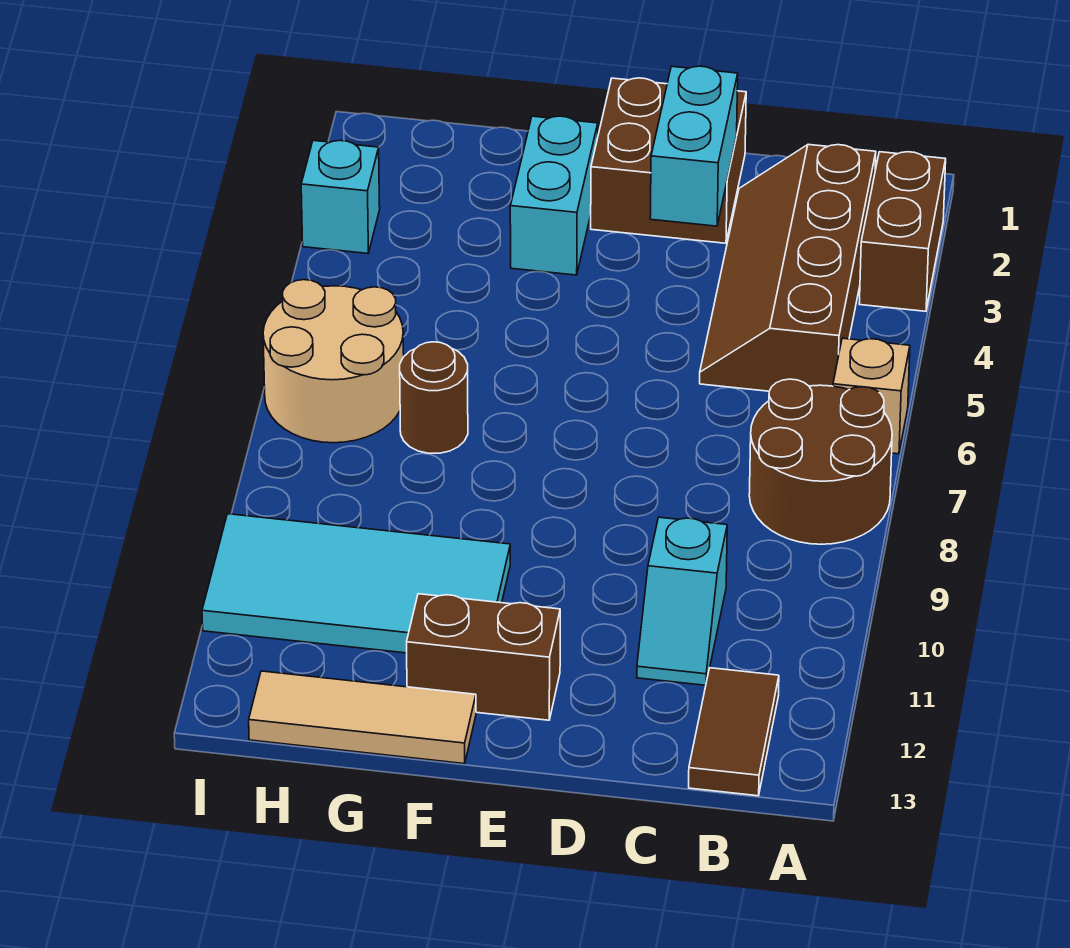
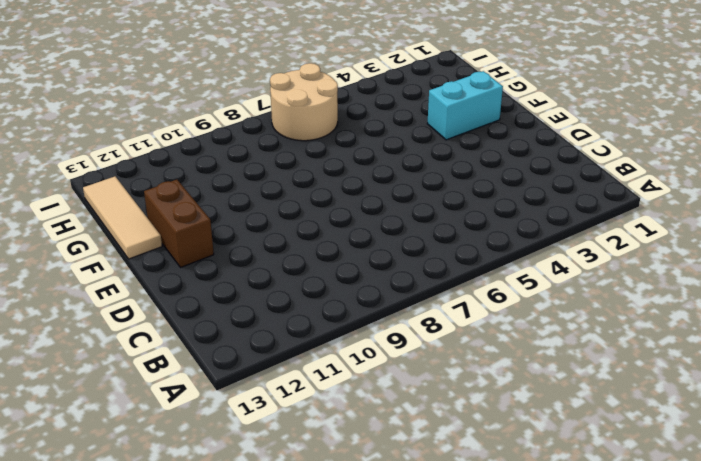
none -> brown brick A2:A3 level 1
none -> tan brick A6 level 1
none -> brown round brick A7:B8 level 1

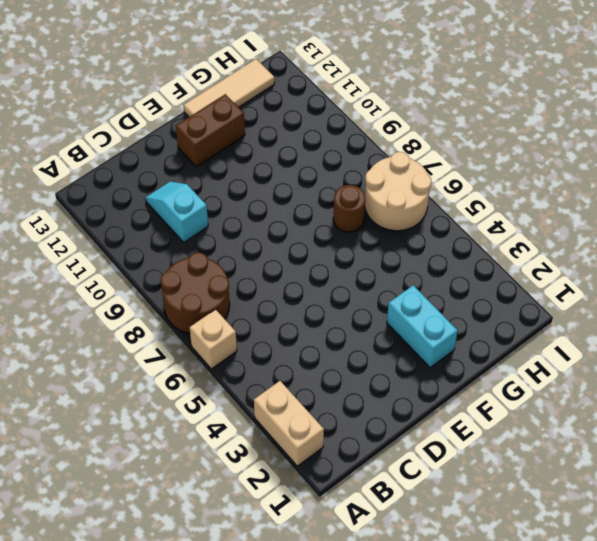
tan brick A2:A3 level 1 -> brown brick A2:A3 level 1
none -> brown slope B2:C5 level 1 top B
none -> brown tile B12:B13 level 1
none -> brown brick D1:E2 level 1

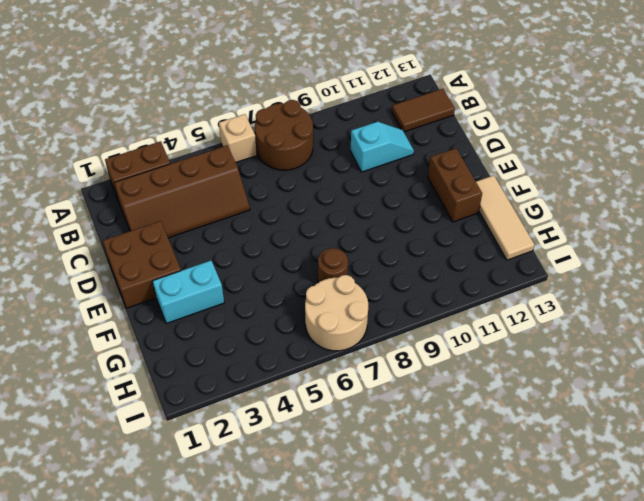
none -> cyan tile F10:I11 level 1
none -> cyan brick I3 level 1
none -> cyan brick D2:D3 level 2

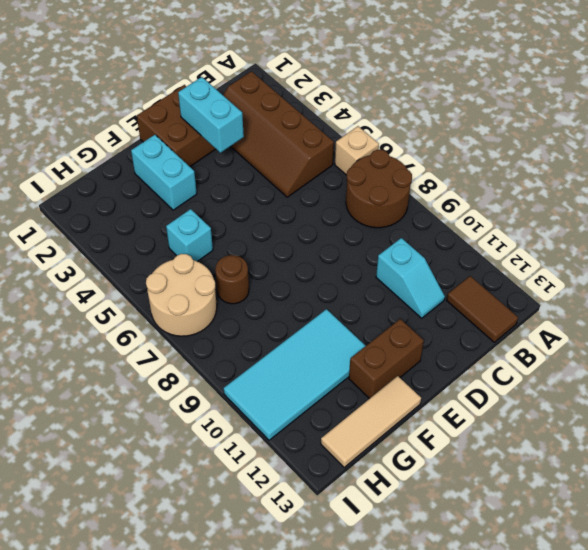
cyan brick G5 level 1 -> cyan brick I3 level 1
none -> brown brick A2:A3 level 1

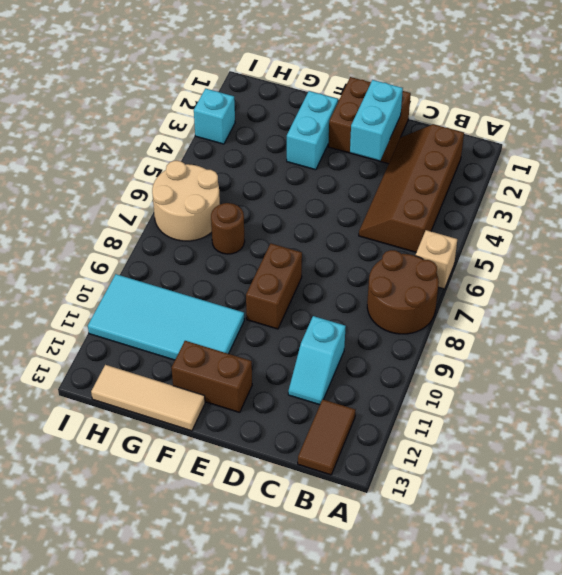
brown brick E8:E9 level 1 -> brown brick A2:A3 level 1

